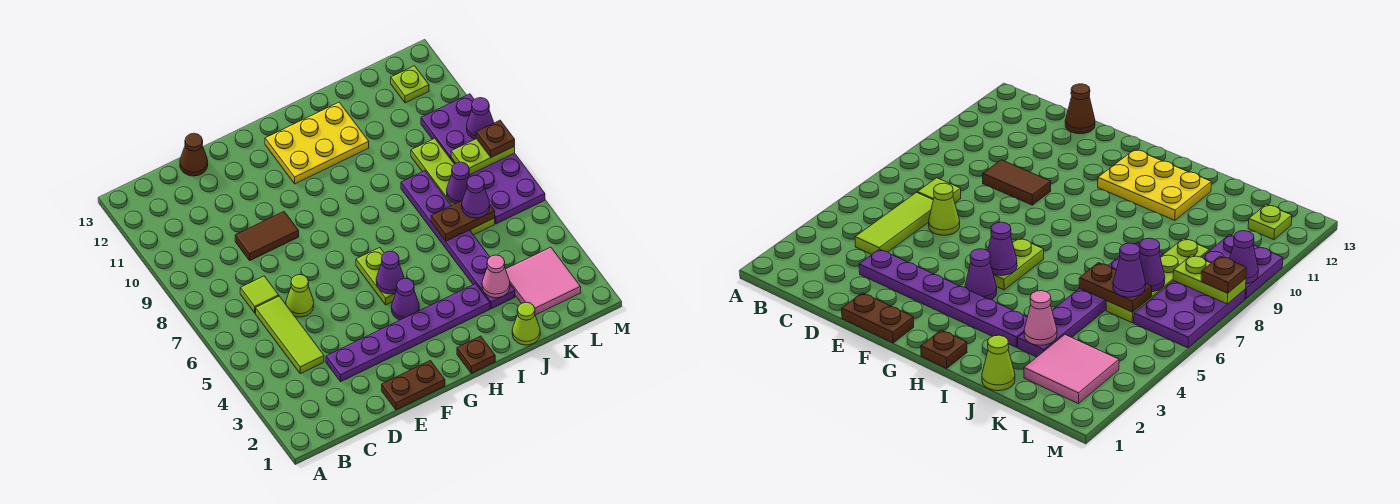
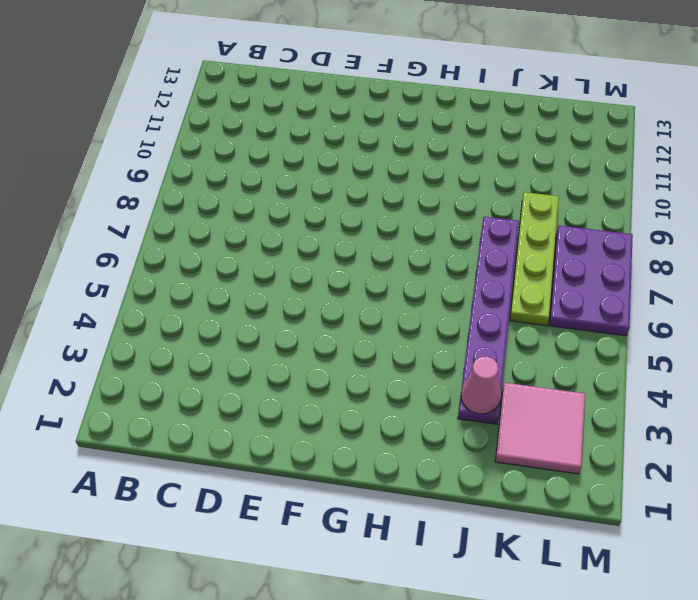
none -> lime tile C4:C6 level 1
none -> lime tile C7 level 1
none -> purple plate D3:I3 level 1

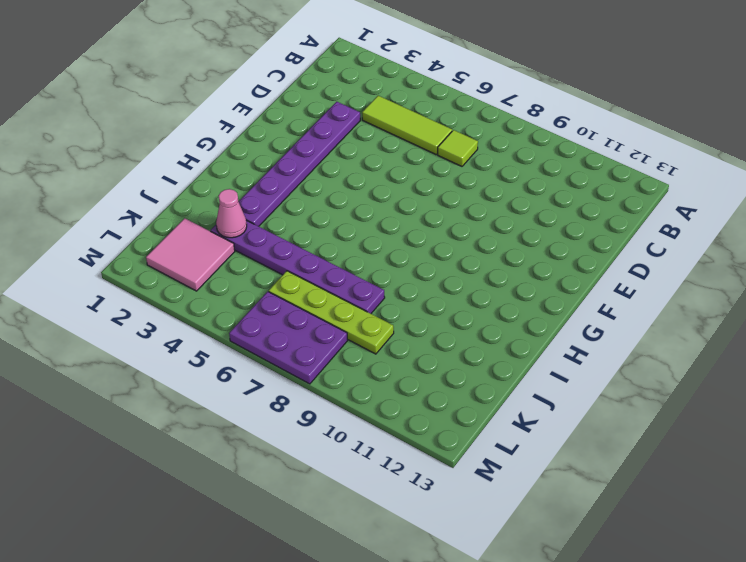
none -> lime cone D6 level 1
none -> brown tile D9:E9 level 1
none -> brown cone D13 level 1

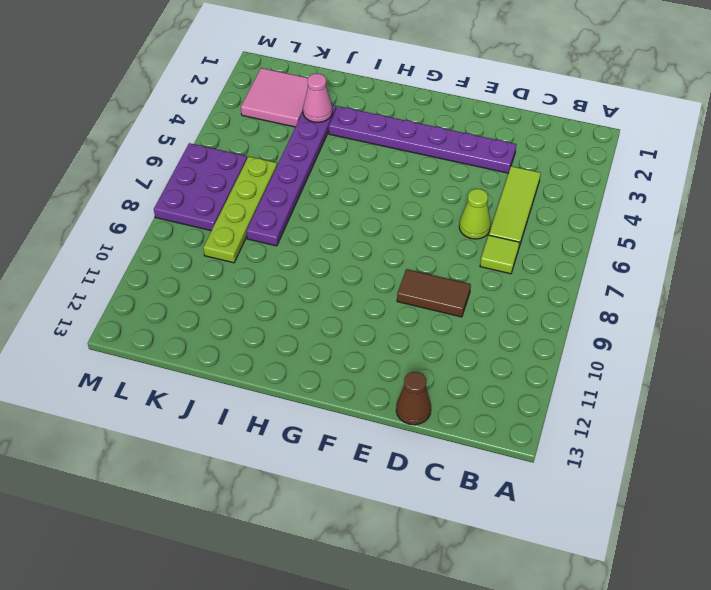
none -> brown plate E1:F1 level 1
none -> purple cone G4 level 1
none -> lime plate G5:G6 level 1

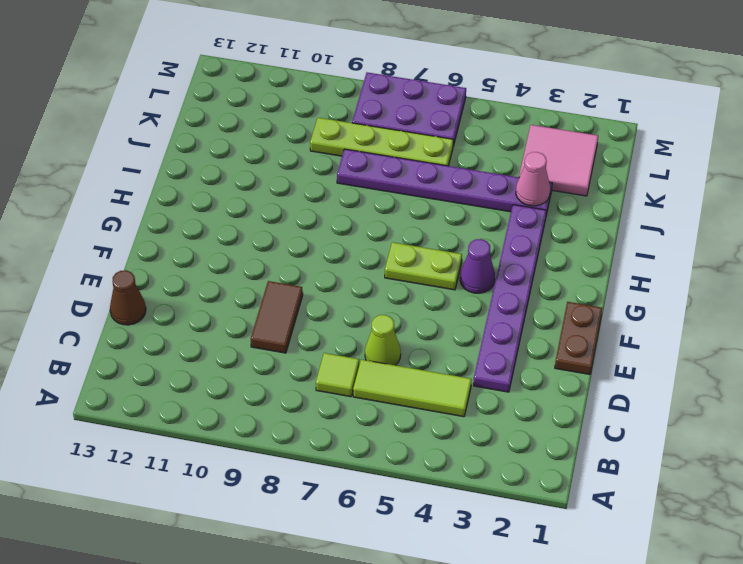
none -> yellow plate G11:I12 level 1
none -> brown plate H1 level 1
none -> lime cone J1 level 1

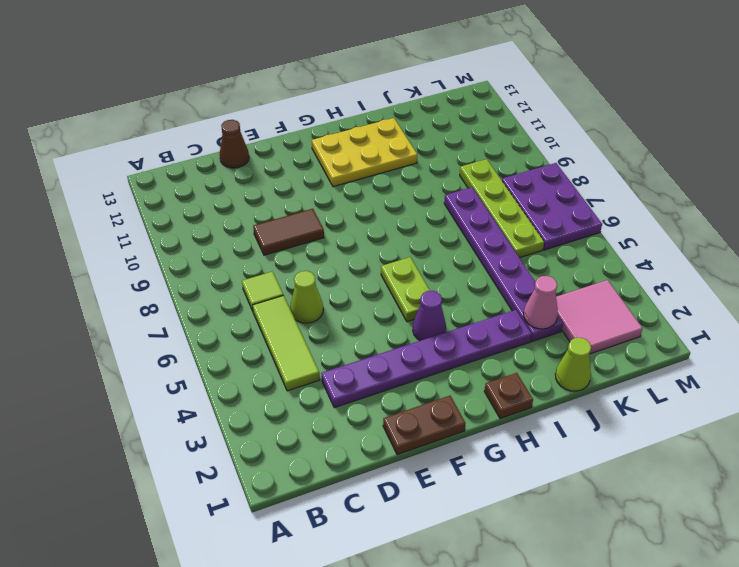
none -> purple plate L9:M10 level 1
none -> lime plate L12 level 1
none -> purple cone G5 level 2

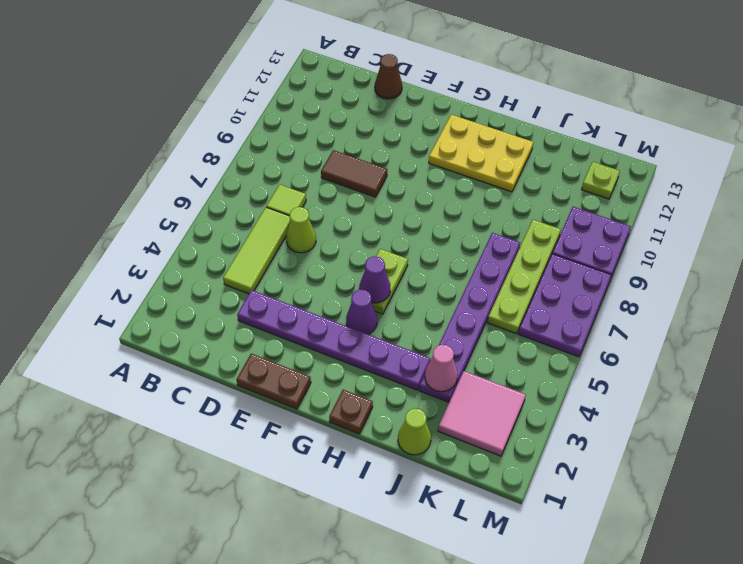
none -> brown plate J6:K6 level 2
none -> purple cone K7 level 2
none -> lime plate L8:M8 level 2

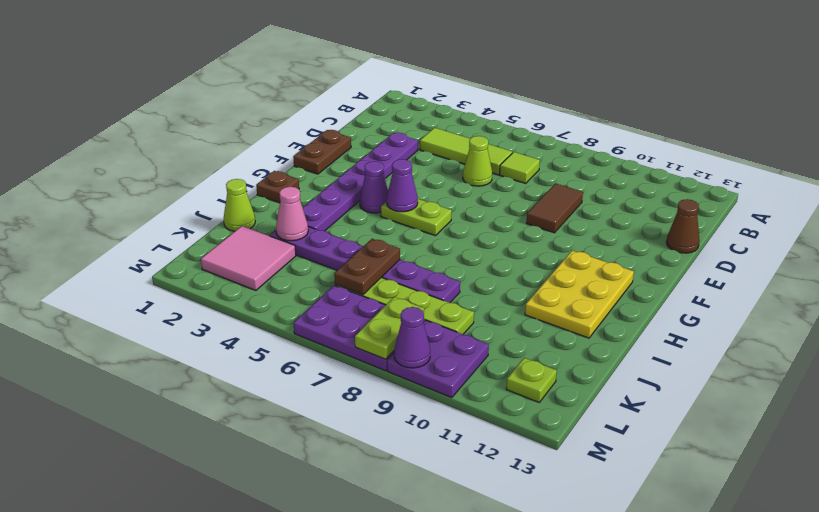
none -> purple cone K7 level 2
none -> purple cone K6 level 3
none -> brown plate M8 level 3

